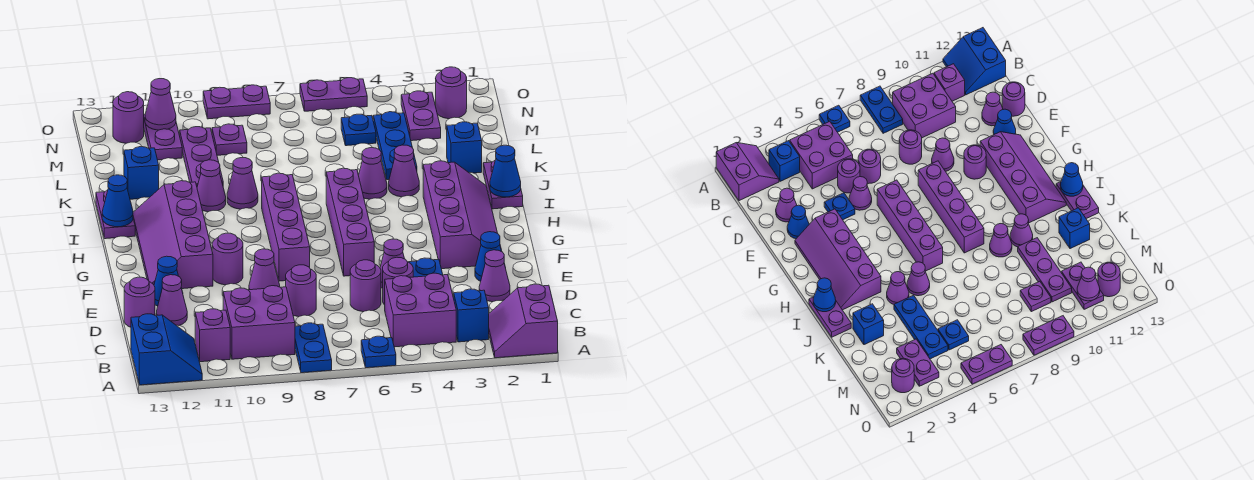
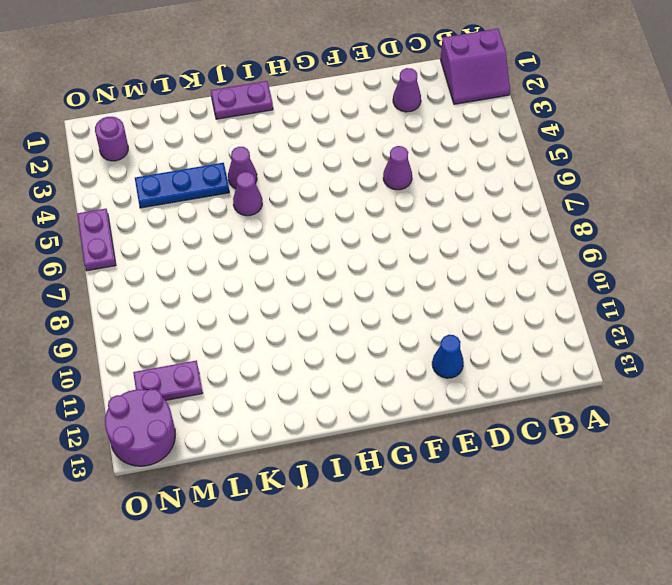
purple round brick N12:O13 level 1 -> purple round brick N12 level 1
none -> blue plate A6 level 1
none -> blue plate A8:B8 level 1
none -> blue slope A12:B13 level 1 top 13
none -> blue brick B3 level 1

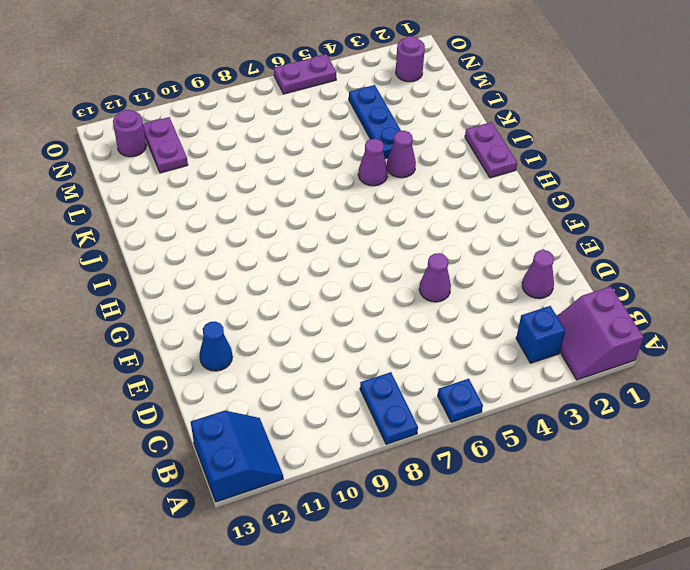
none -> purple brick B4:C5 level 1
none -> purple brick B9:C10 level 1
none -> purple brick B11 level 1
none -> purple round brick D5 level 1

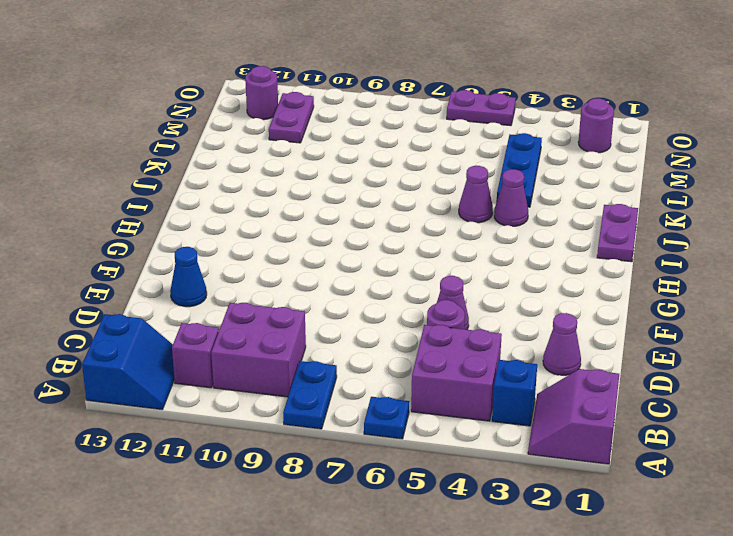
none -> purple round brick D6 level 1
none -> purple round brick D8 level 1
none -> purple cone D12 level 1
none -> purple round brick D13 level 1

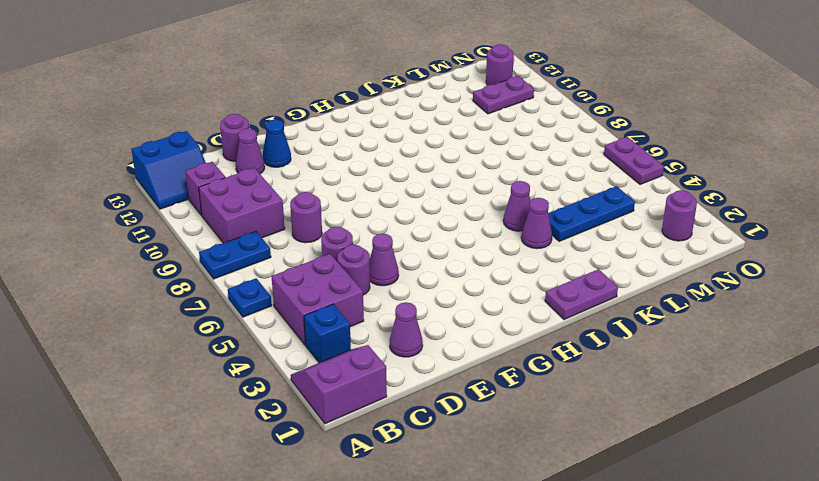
none -> blue cone E2 level 1
none -> blue plate E4 level 1
none -> purple cone E9 level 1
none -> purple slope F2:I3 level 1 top 3

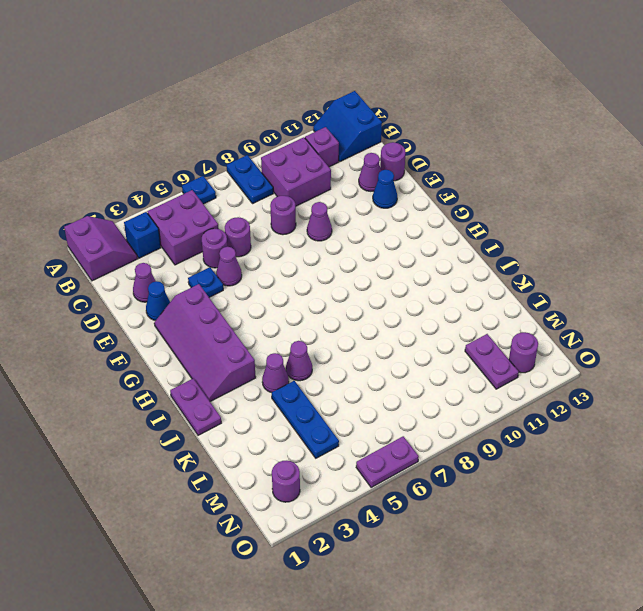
none -> purple brick F6:I6 level 1
none -> purple brick F8:I8 level 1
none -> purple round brick F10 level 1
none -> purple slope F11:I12 level 1 top 11

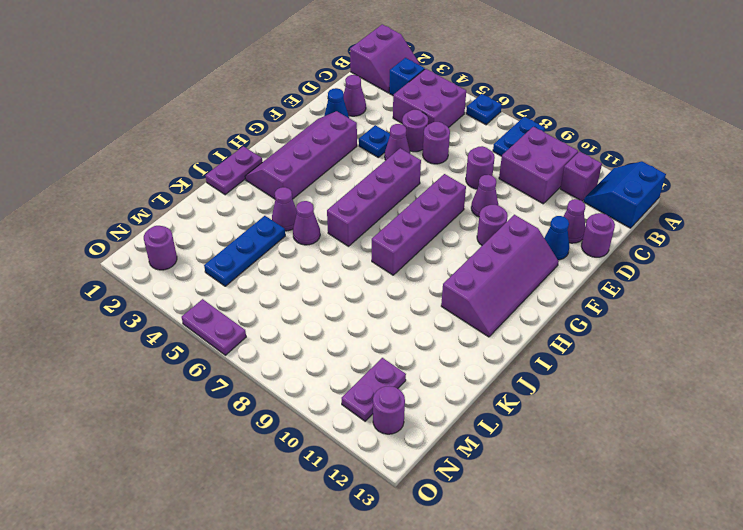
none -> purple plate I13:J13 level 1
none -> purple cone J9 level 1
none -> purple cone J10 level 1
none -> blue brick K2 level 1

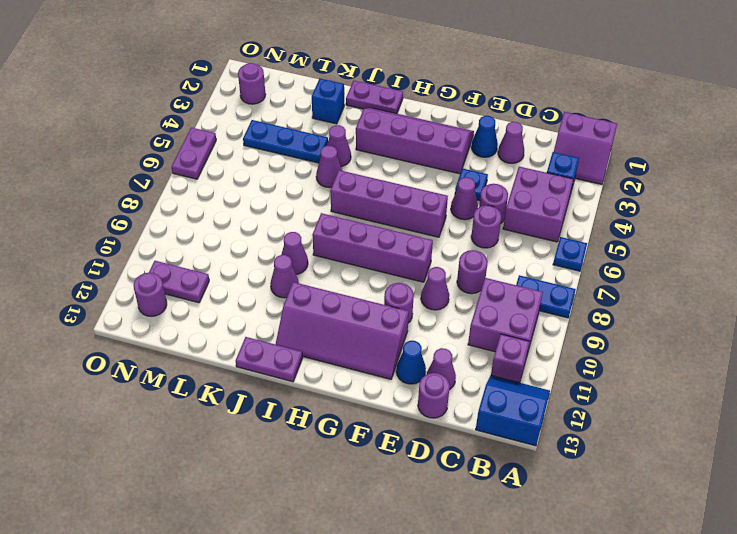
none -> purple plate K10:M10 level 1
none -> blue brick K12 level 1
none -> purple plate M3:N3 level 1
none -> blue plate M5 level 1

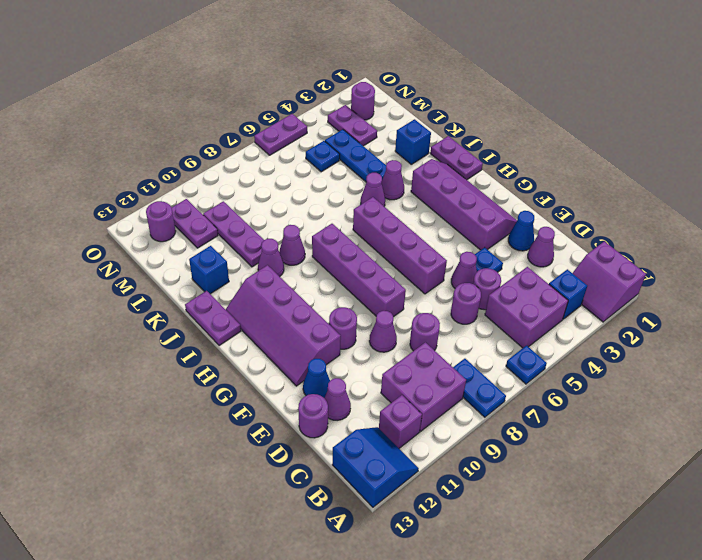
none -> purple plate M9 level 1
none -> purple plate O8:O9 level 1
none -> blue cone I1 level 2
none -> blue cone I13 level 2

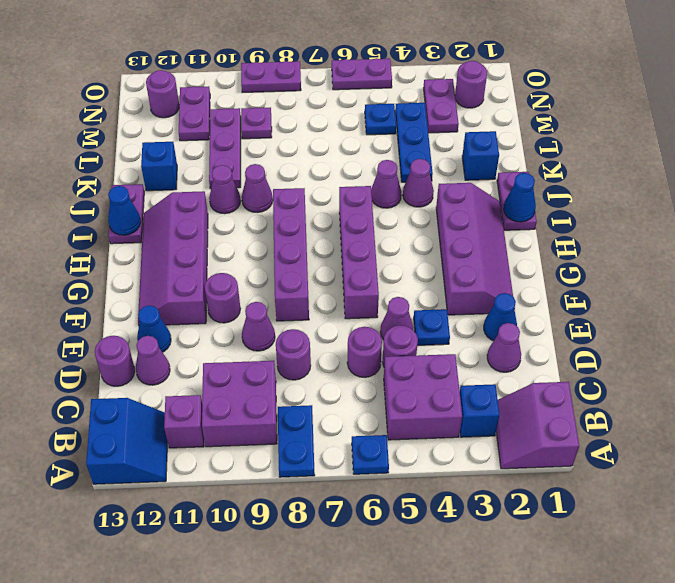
none -> purple cone N11 level 2

